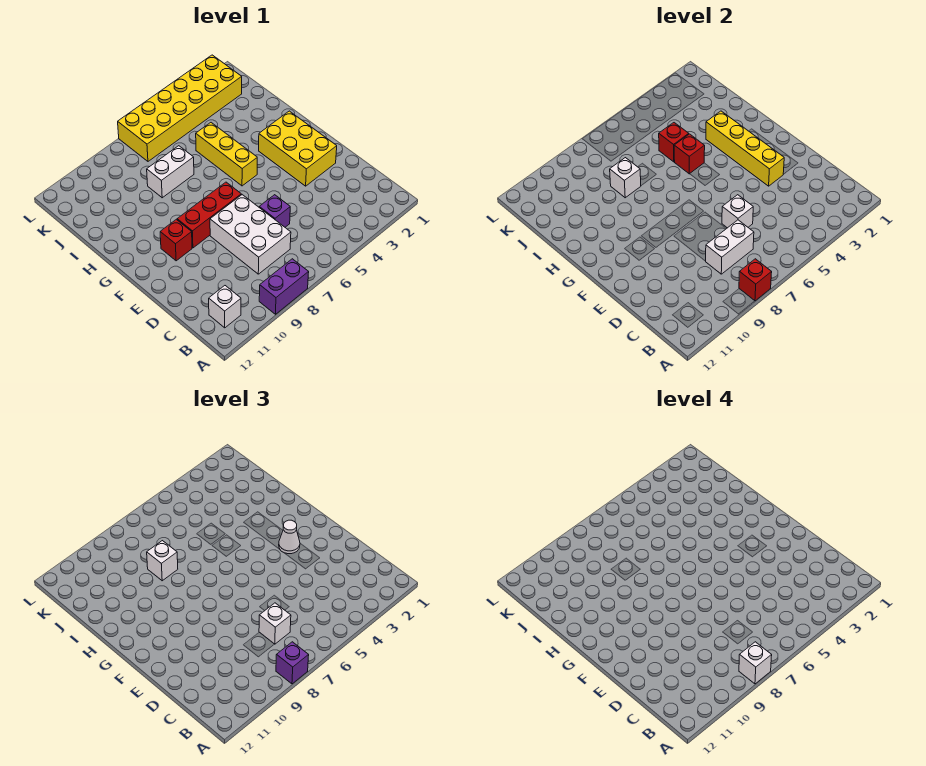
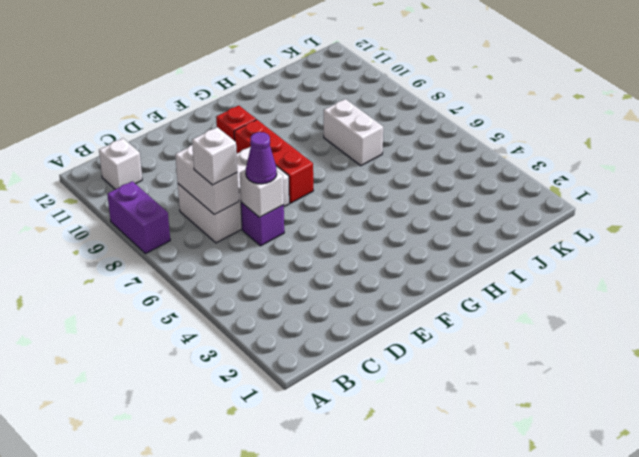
purple cone D6 level 3 -> none
none -> yellow brick E2:G3 level 1
none -> yellow brick G5:I5 level 1
none -> yellow brick K2:L7 level 1

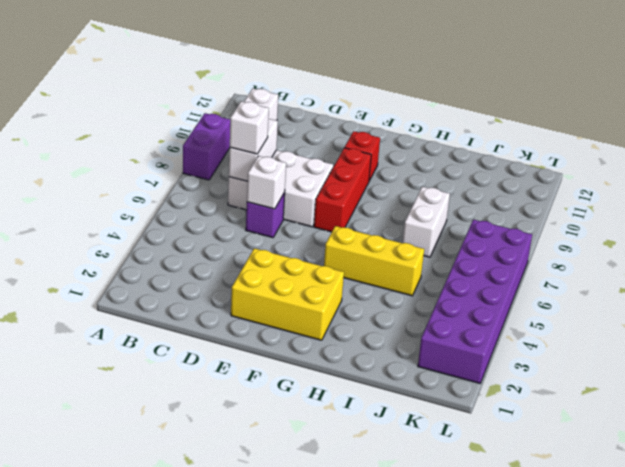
purple brick K2:L7 level 1 -> yellow brick K2:L7 level 1
none -> red brick A8 level 2
none -> yellow brick E3:H3 level 2
none -> red brick H5 level 2

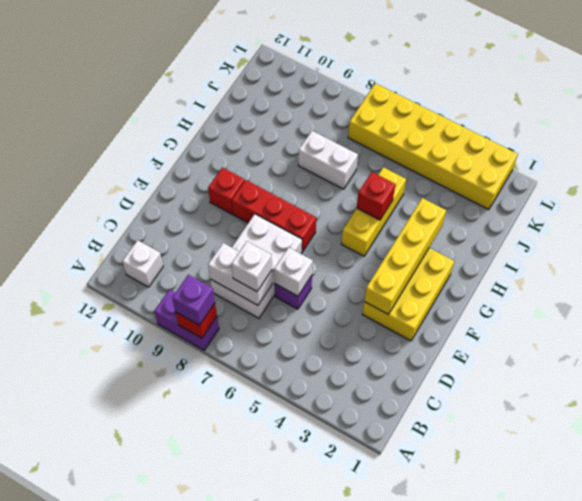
none -> red brick I5 level 2
none -> white brick I8 level 2
none -> white cone F3 level 3

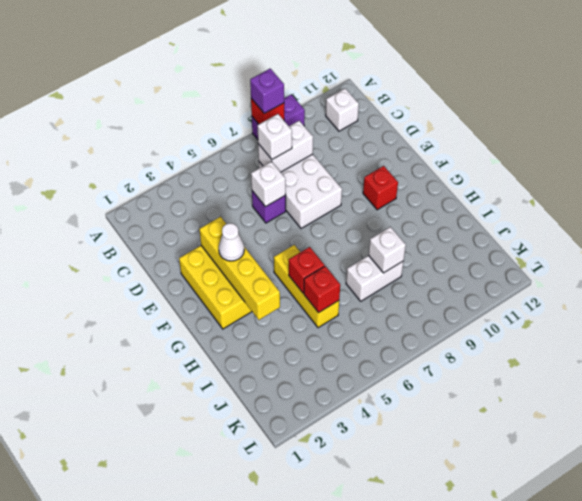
none -> red brick F7:F9 level 1
none -> yellow brick K2:L7 level 1
none -> white brick I8 level 3

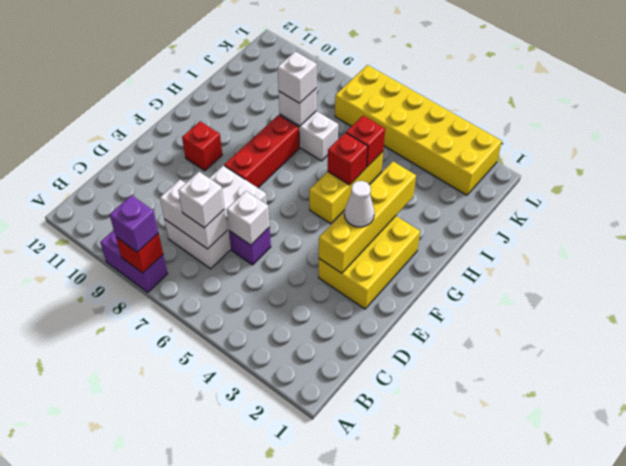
red brick F8:H8 level 1 -> red brick F7:F9 level 1
none -> white brick B11 level 1
none -> white brick A8 level 4

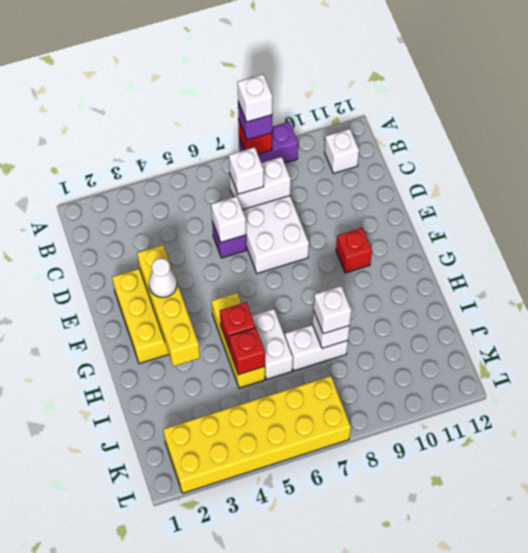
white brick H6:I6 level 1 -> none
none -> red brick F7:F9 level 1

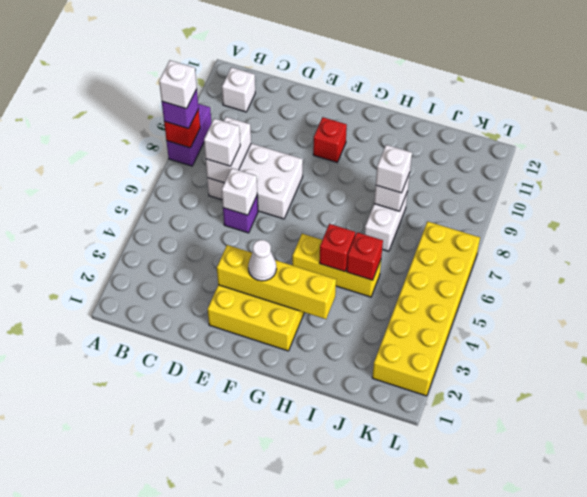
none -> red brick F7:F9 level 1

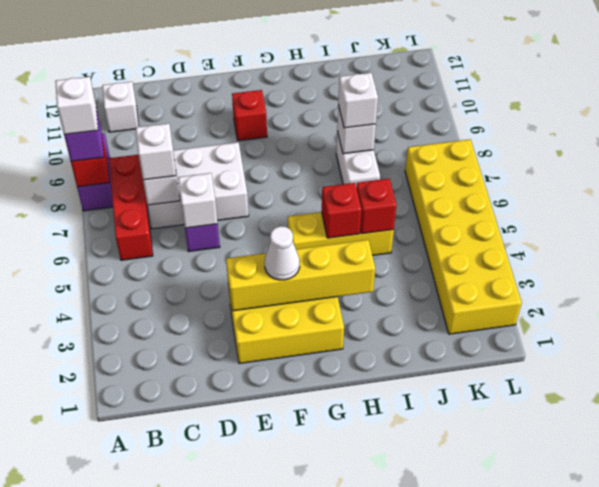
red brick B6:B8 level 1 -> red brick F7:F9 level 1

